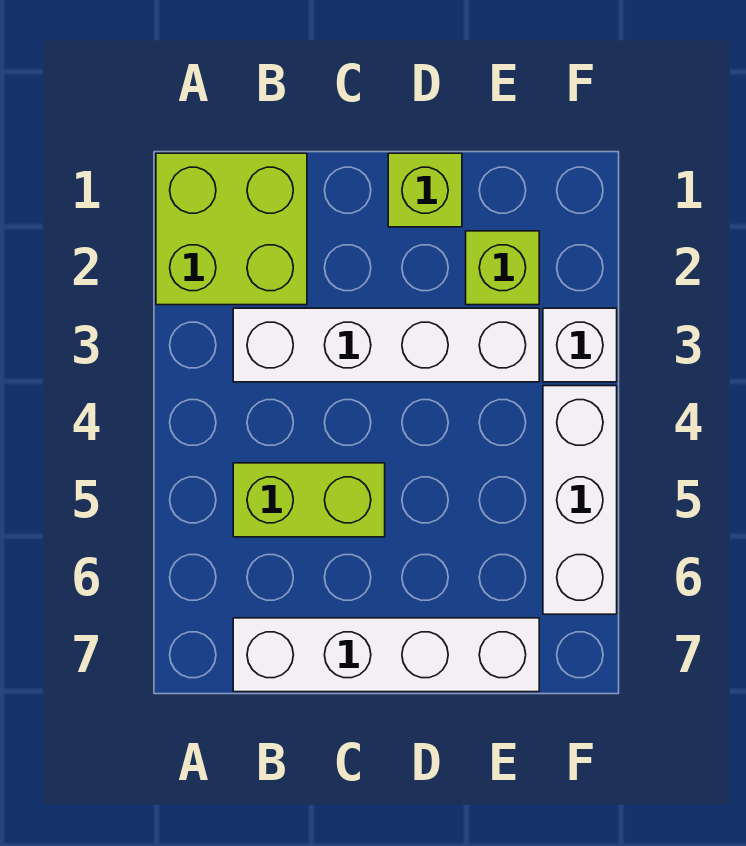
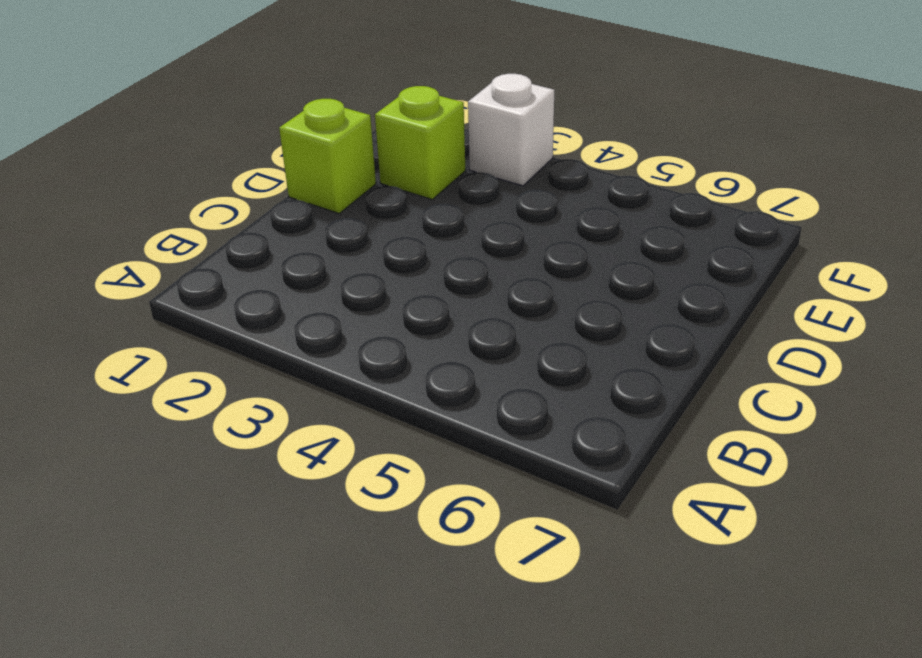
none -> lime brick A1:B2 level 1
none -> white brick B3:E3 level 1

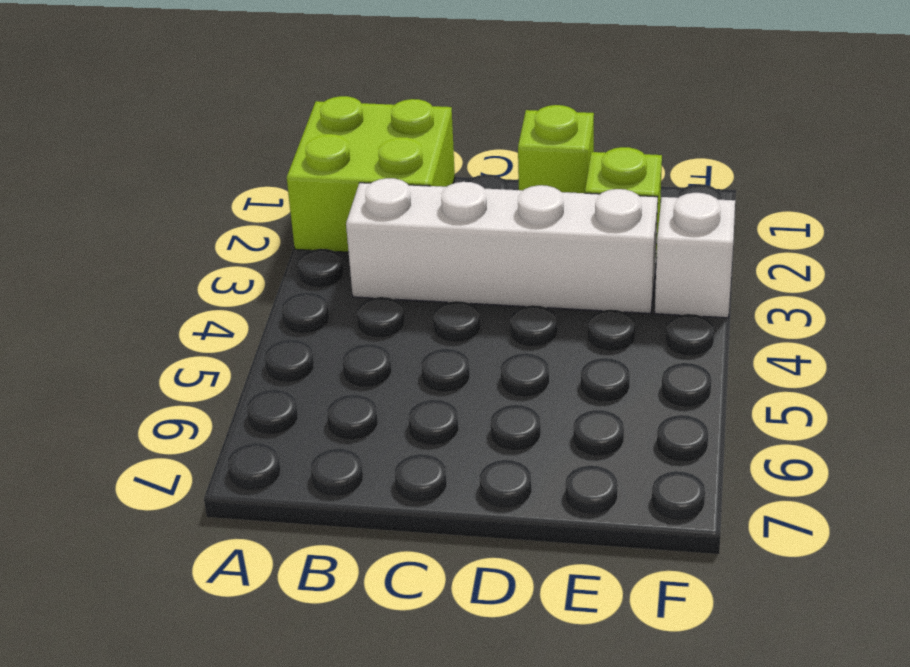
none -> lime brick B5:C5 level 1
none -> white brick B7:E7 level 1

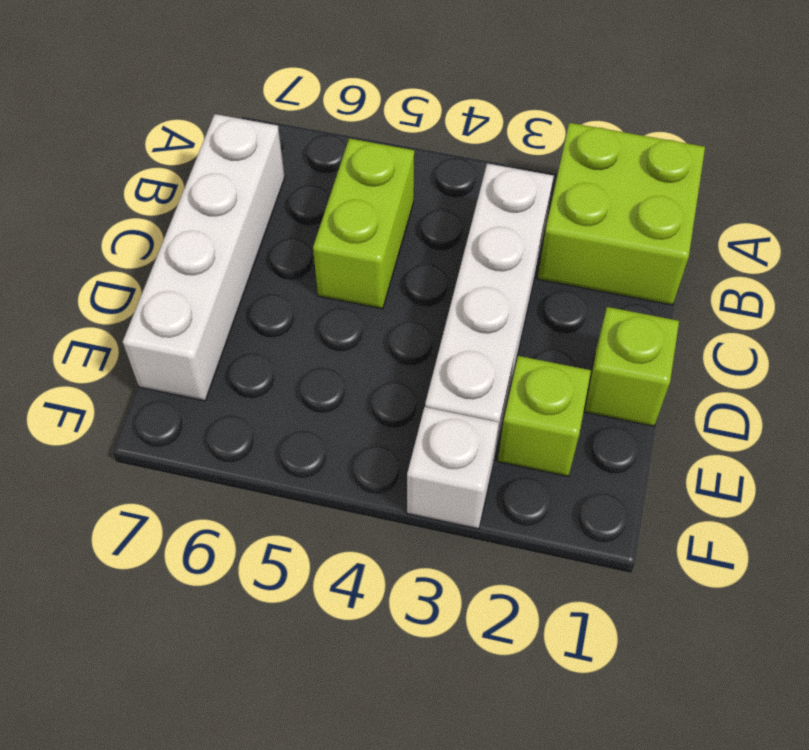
none -> white brick F4:F6 level 1

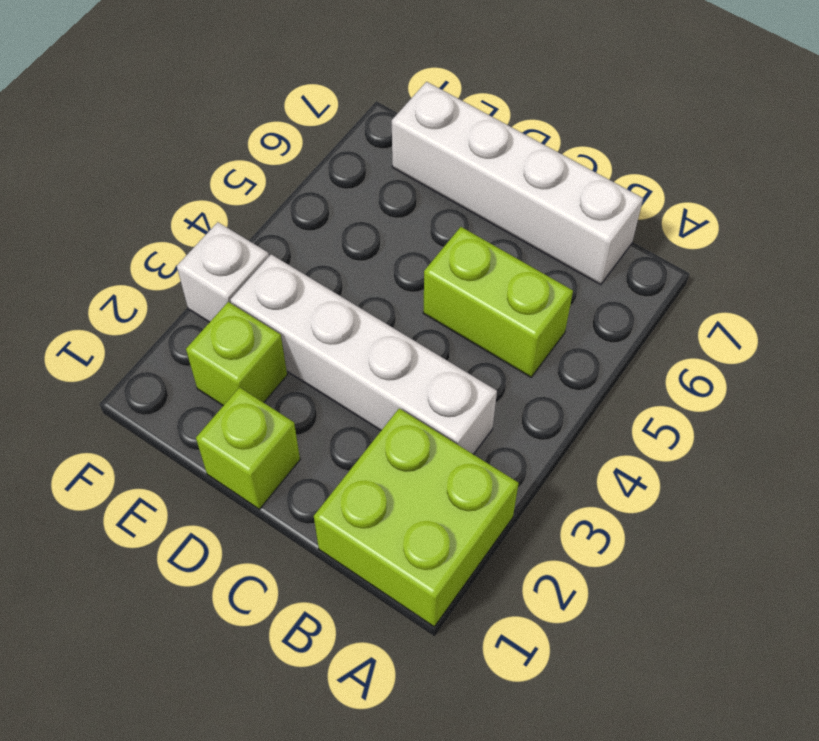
none -> white brick F4:F6 level 1

